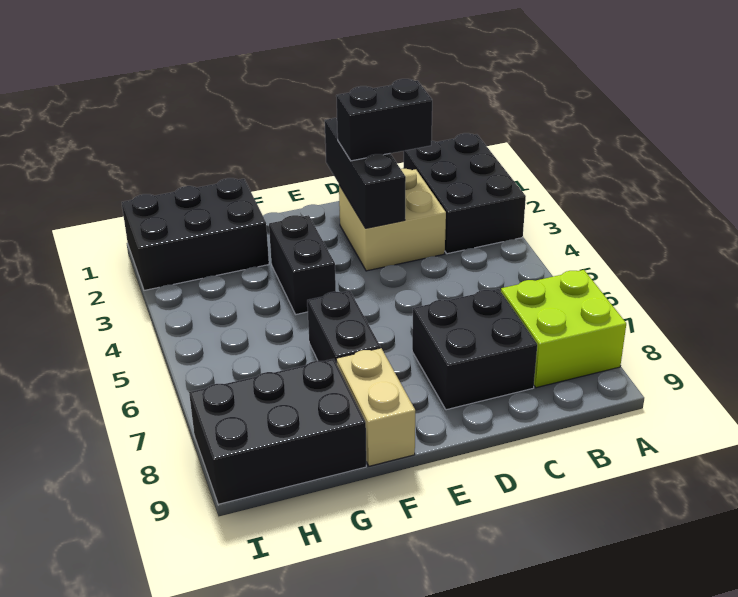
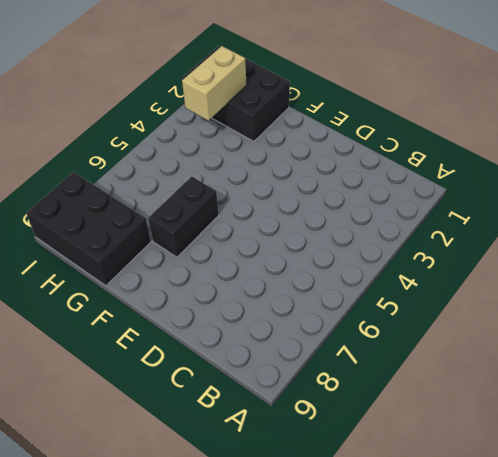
tan brick H2:H3 level 2 -> tan brick F8:F9 level 1
none -> black brick A1:B3 level 1
none -> lime brick A7:B8 level 1

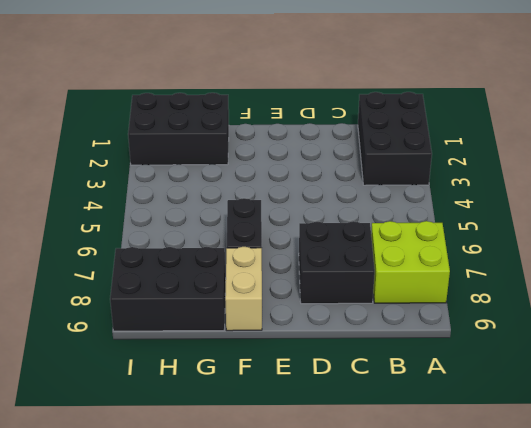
none -> tan brick C2:D3 level 1
none -> black brick F3:F4 level 1

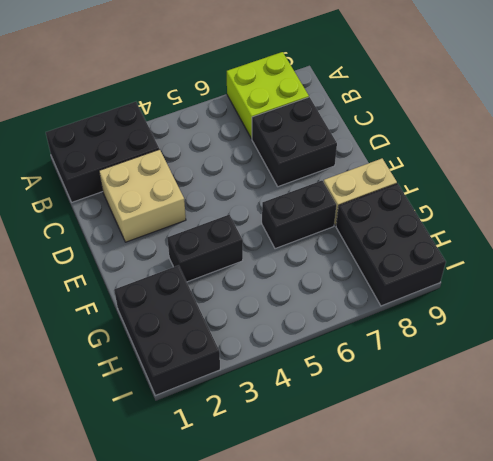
none -> black brick D1:D3 level 2
none -> black brick C2:D2 level 3

